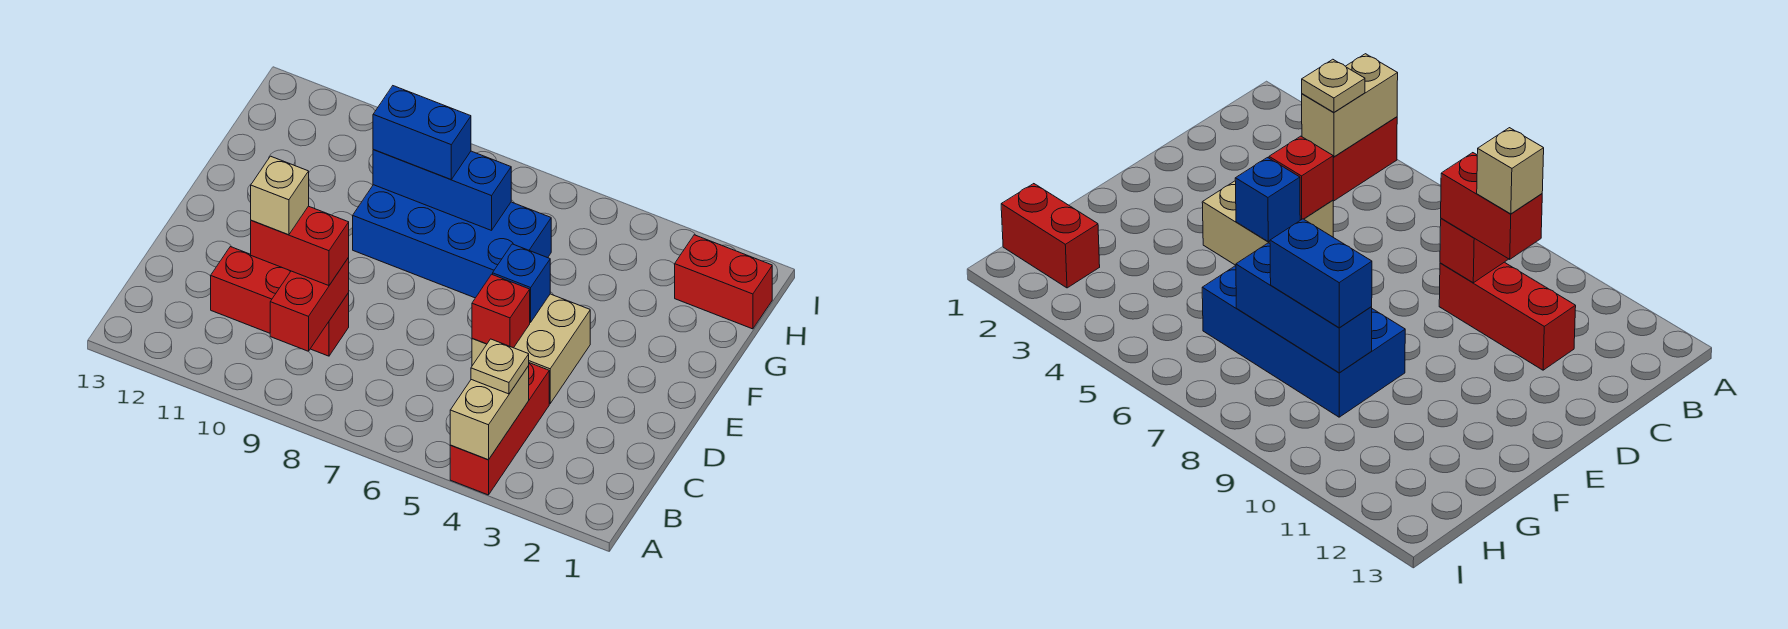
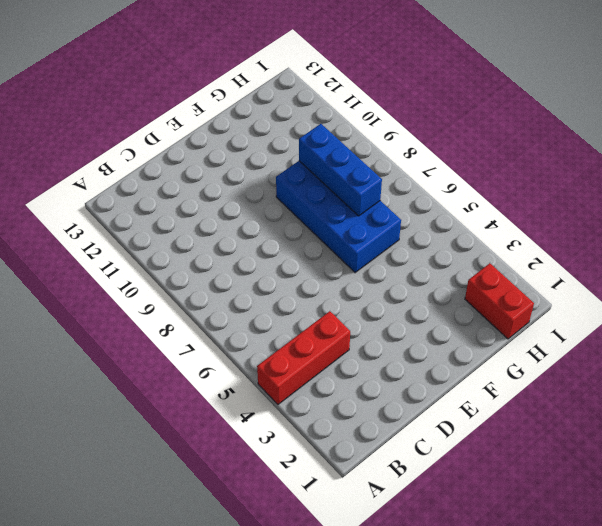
none -> red brick C9:C11 level 1
none -> tan brick D4:E5 level 1
none -> tan brick A4:B4 level 2

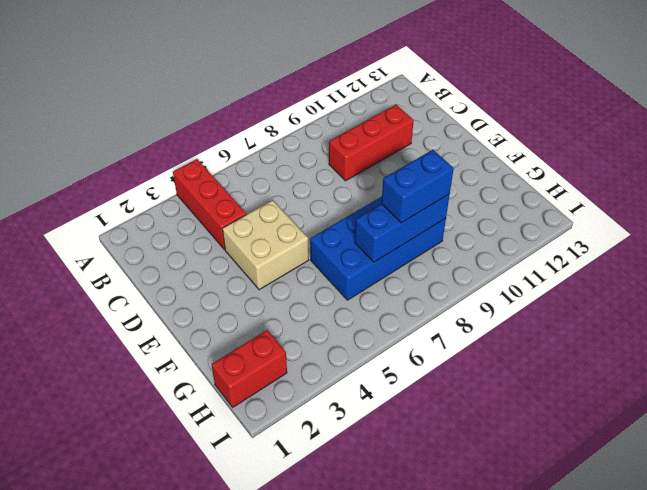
none -> tan brick A4:B4 level 2
none -> red brick B9:C9 level 2
none -> red brick D5 level 2

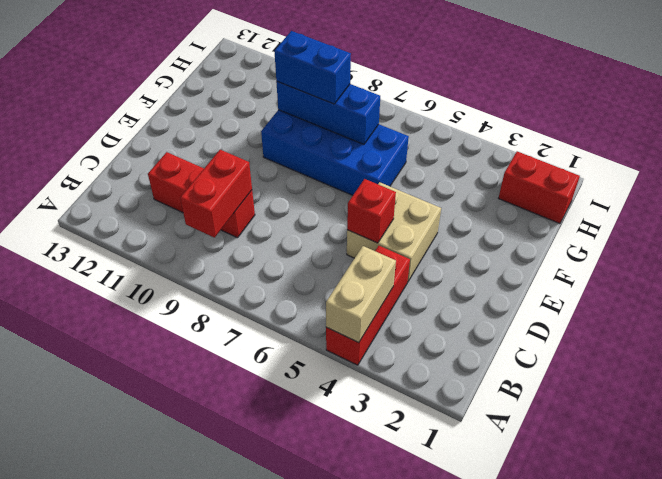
none -> blue brick E5 level 2
none -> tan plate B4 level 3
none -> red brick C9:C10 level 3

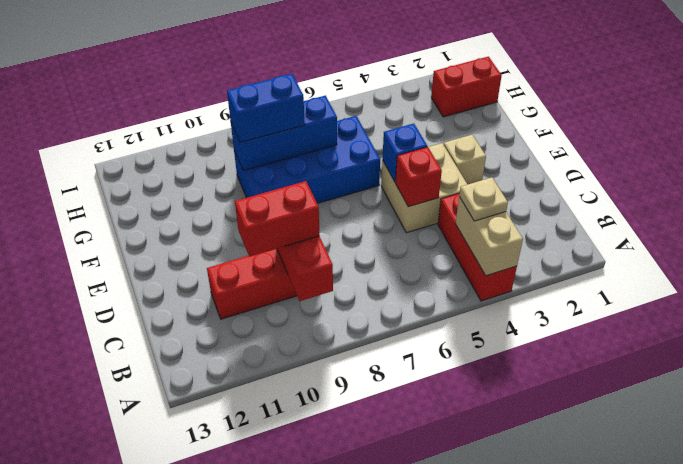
tan brick E3 level 1 -> tan brick C10 level 4

